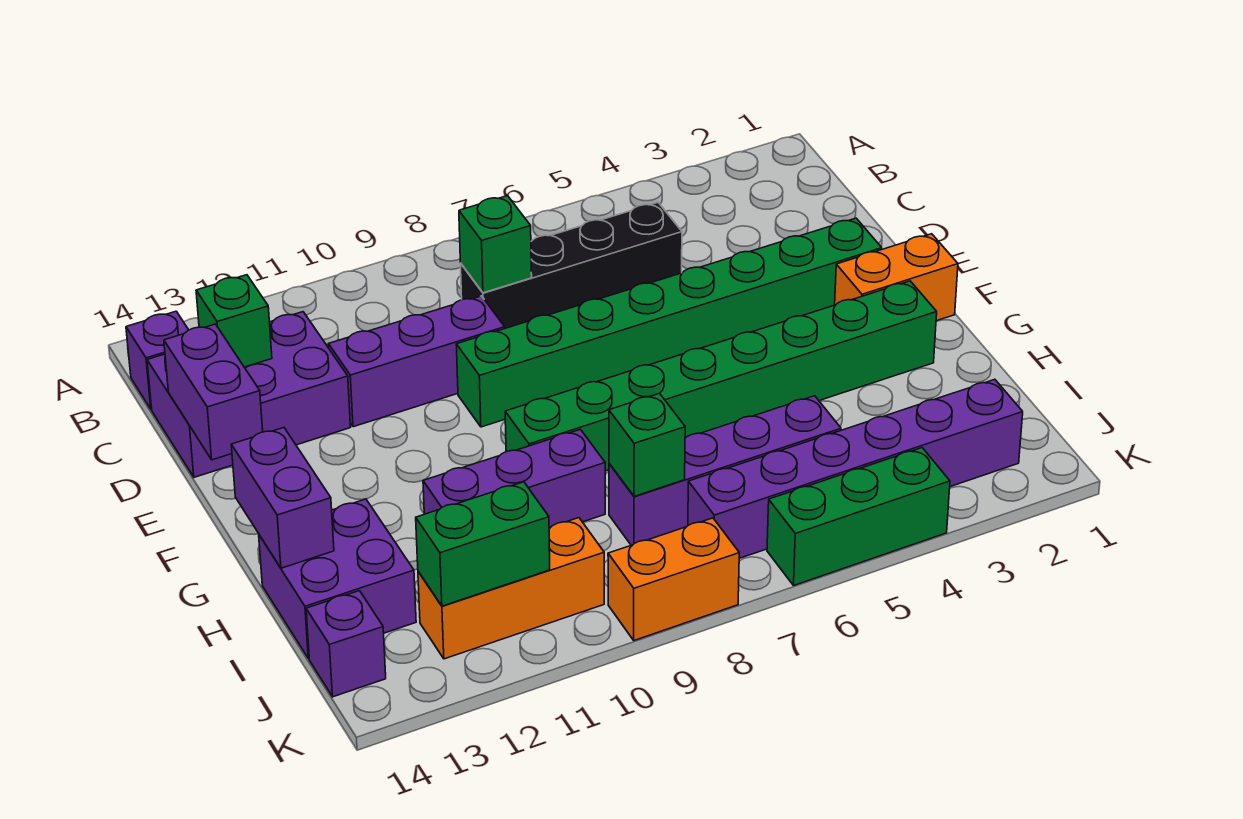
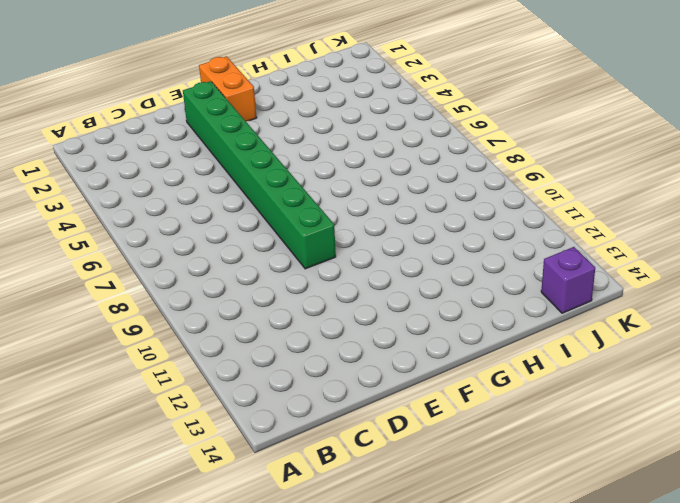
none -> purple brick B14 level 1
none -> black brick C5:C8 level 1
none -> purple brick C12:D14 level 1

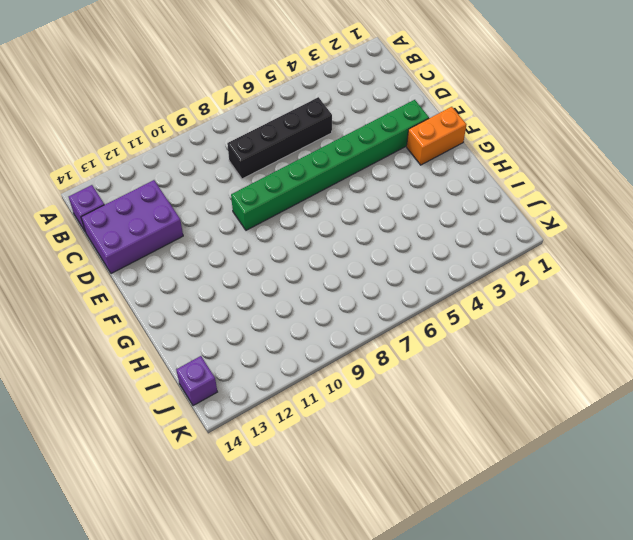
none -> purple brick D9:D11 level 1
none -> green brick G2:G9 level 1
none -> purple brick H9:H11 level 1

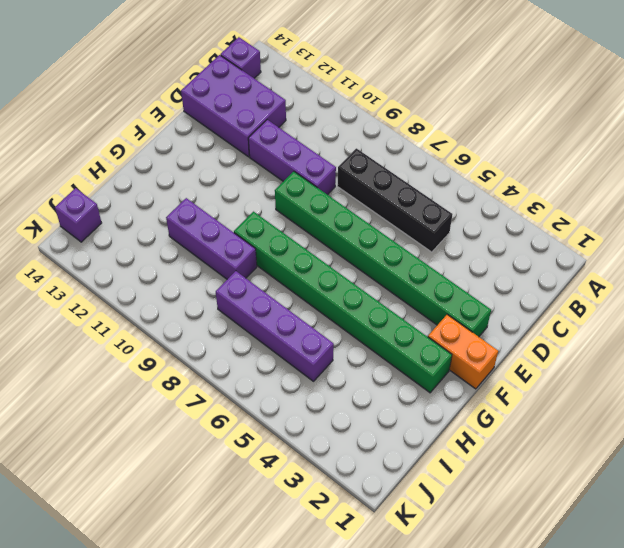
none -> purple brick H13:I14 level 1
none -> purple brick J2:J7 level 1
none -> orange brick J10:J12 level 1

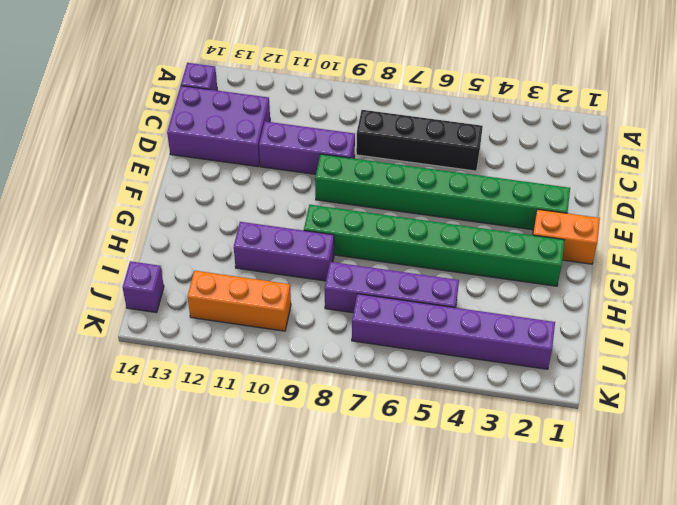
none -> purple brick H13:I14 level 1
none -> green brick K4:K6 level 1
none -> orange brick K8:K9 level 1

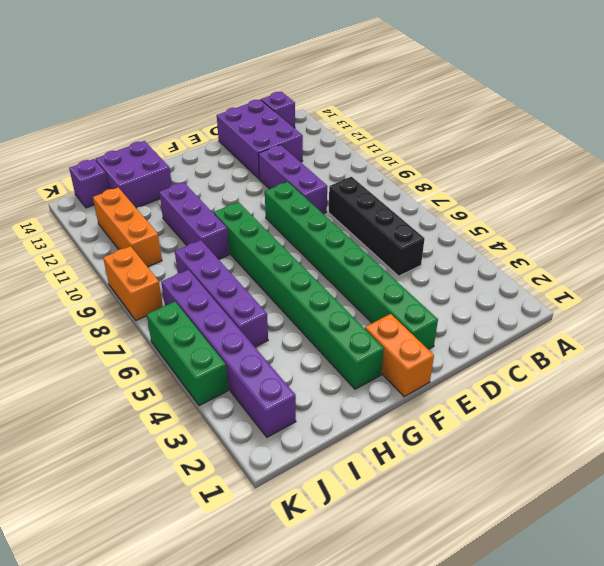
none -> green brick C8 level 2
none -> green brick C13 level 2
none -> purple brick D14:E14 level 2

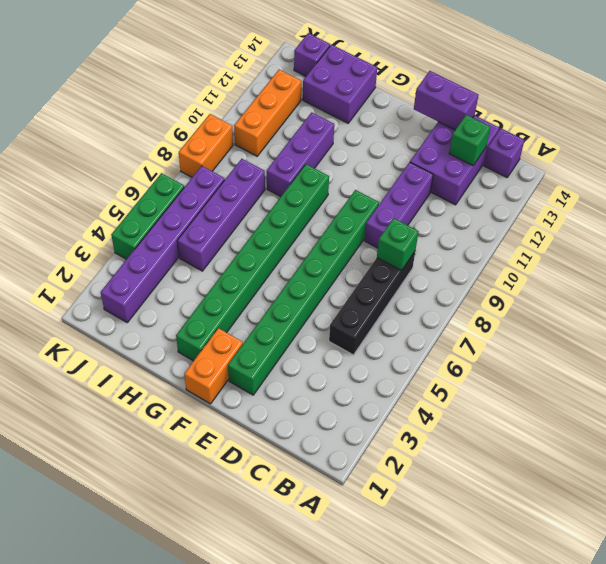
none -> purple brick G14:H14 level 2
none -> green brick I8 level 2
none -> green brick J11:J12 level 2

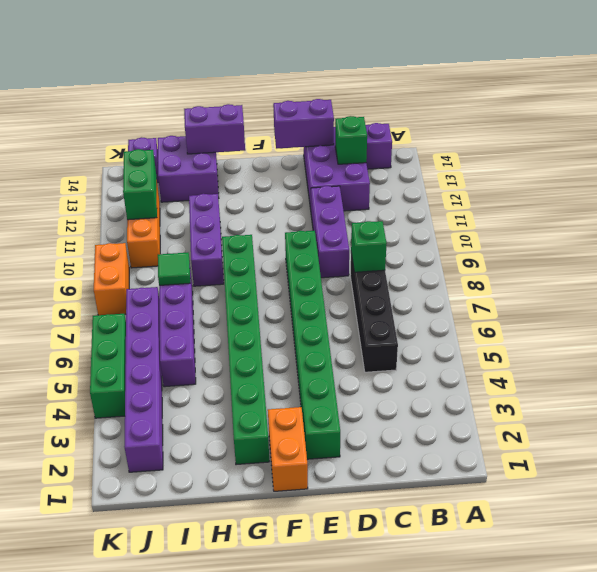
green tile I8 level 2 -> green brick I8 level 2

